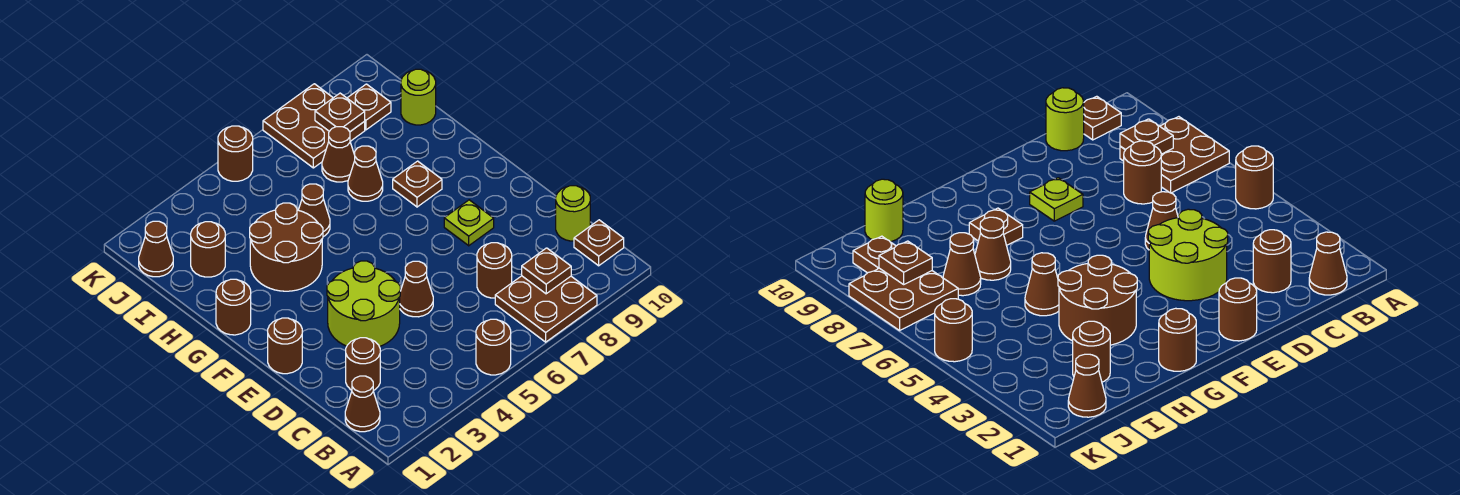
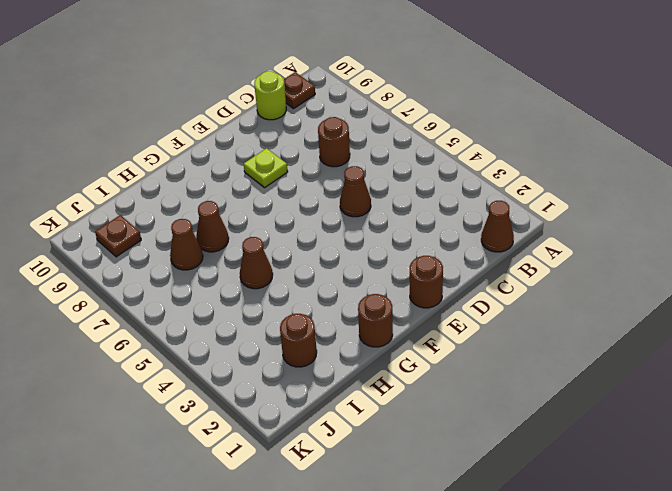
none -> brown round brick A5 level 1
none -> brown plate A7:B8 level 1
none -> brown round brick C2 level 1

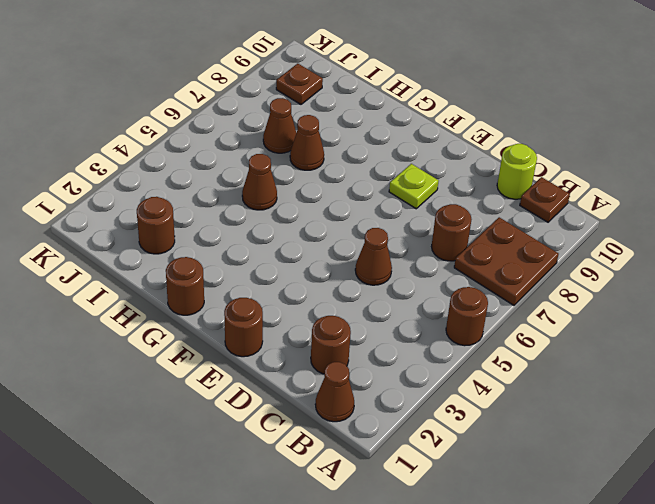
none -> lime round brick D3:E4 level 1
none -> brown round brick G3:H4 level 1
none -> brown plate G8 level 1

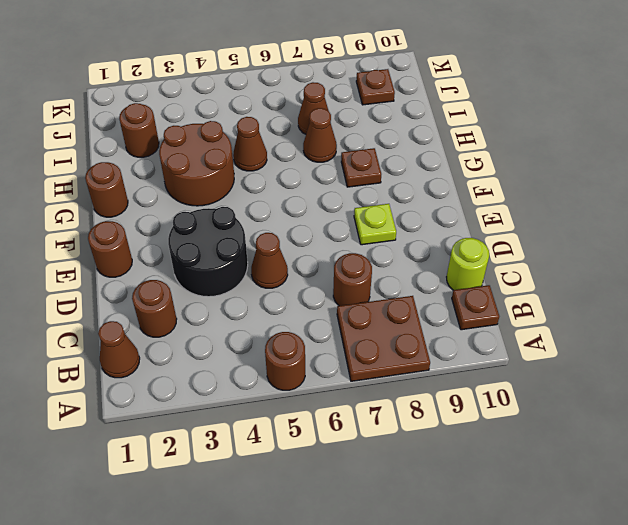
black round brick D3:E4 level 1 -> lime round brick D3:E4 level 1
none -> lime round brick I10 level 1
none -> brown cone J1 level 1
none -> brown plate J7:K8 level 1

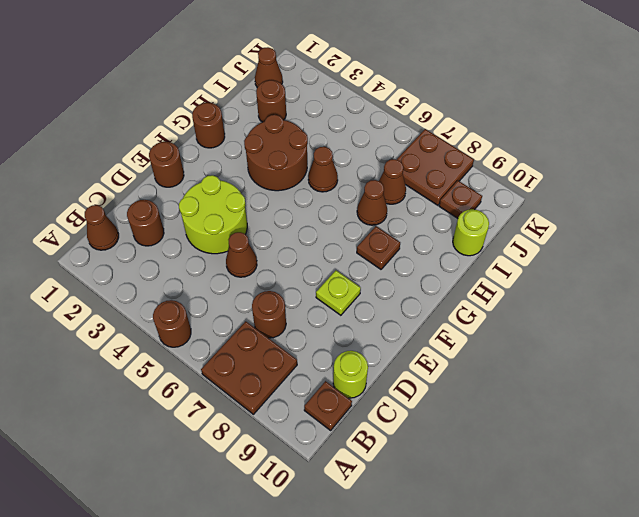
none -> brown round brick K5 level 1
none -> brown plate B8 level 2
none -> brown plate J8 level 2

